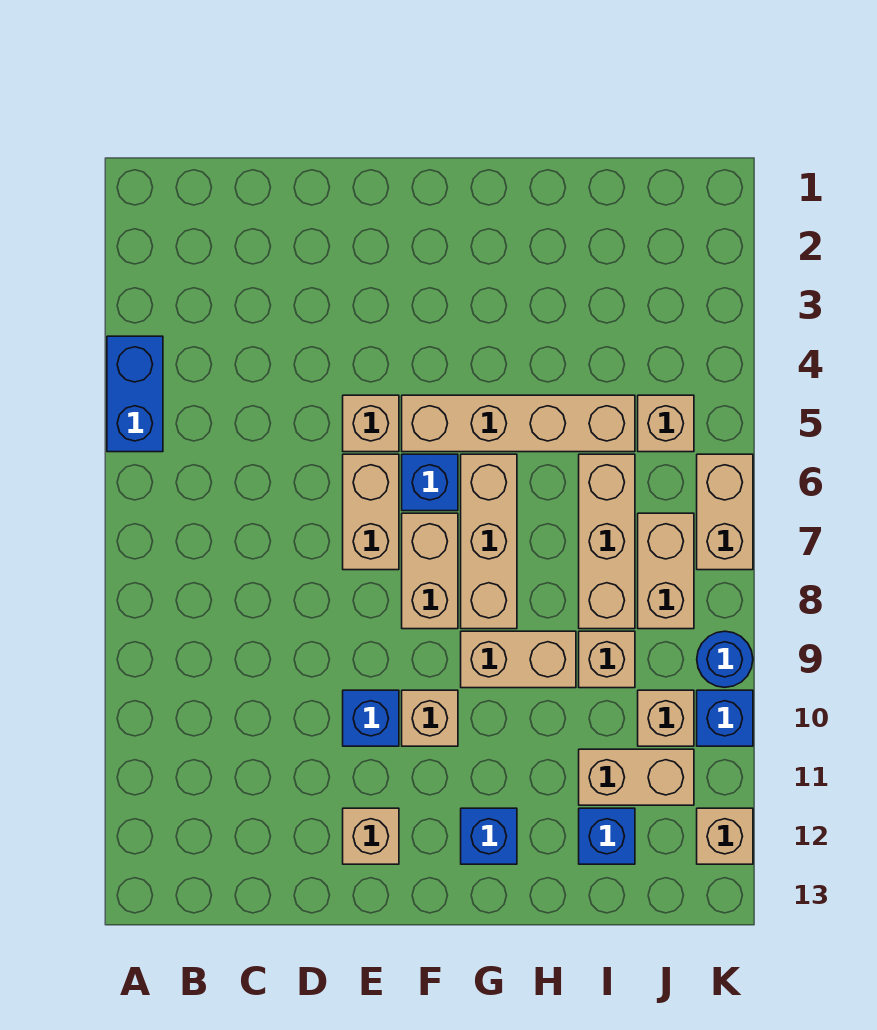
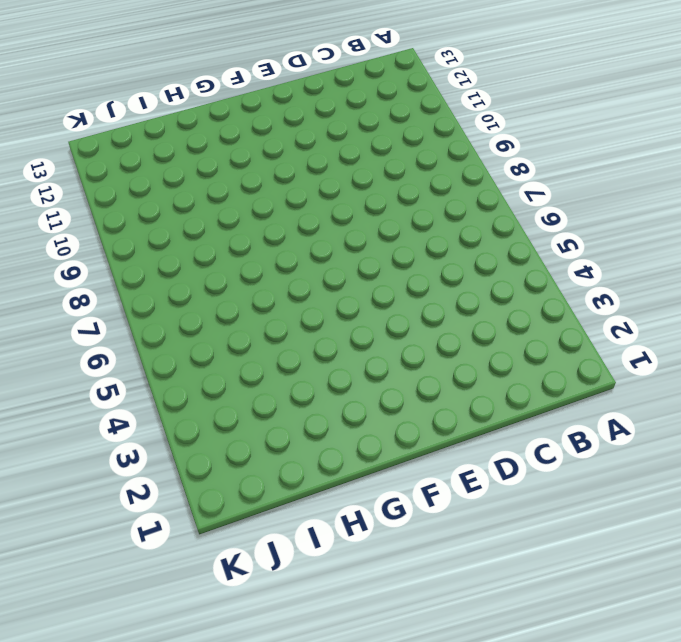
none -> blue brick A4:A5 level 1
none -> tan brick E5 level 1
none -> tan brick E6:E7 level 1

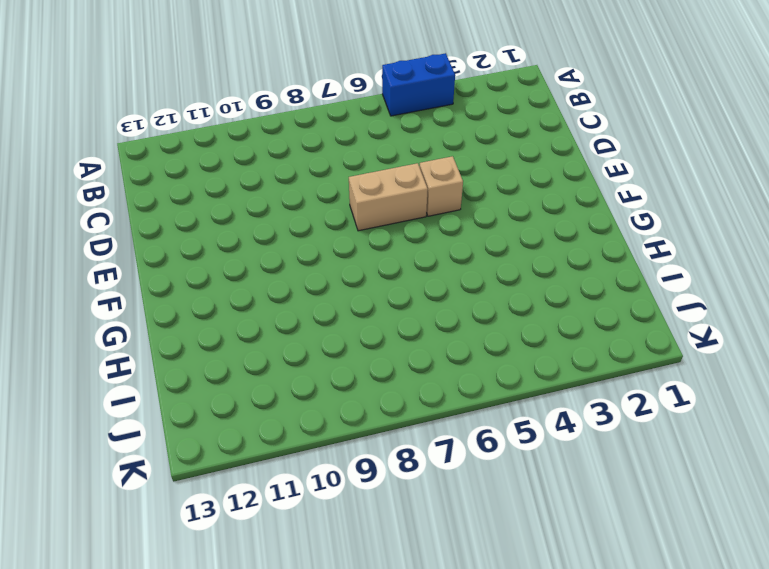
none -> blue brick E10 level 1
none -> tan brick E12 level 1
none -> tan brick F5:I5 level 1

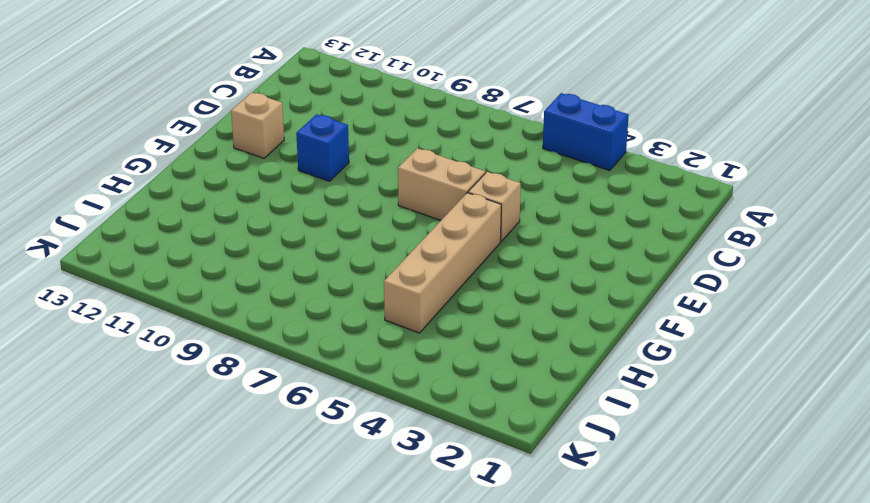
none -> blue brick F6 level 1
none -> tan brick F7:F8 level 1
none -> tan brick F10 level 1

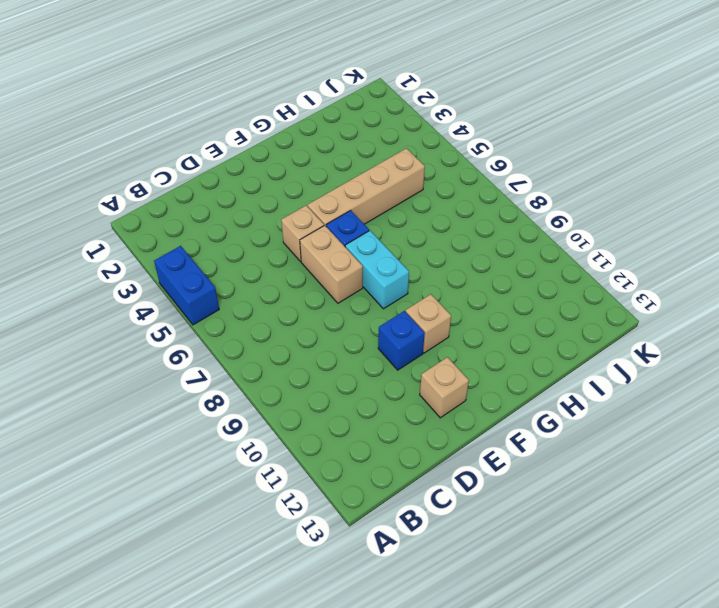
cyan brick F7:F8 level 1 -> tan brick F7:F8 level 1
none -> tan brick G6:G8 level 1
none -> tan brick G9:H9 level 1
none -> blue brick G12 level 1

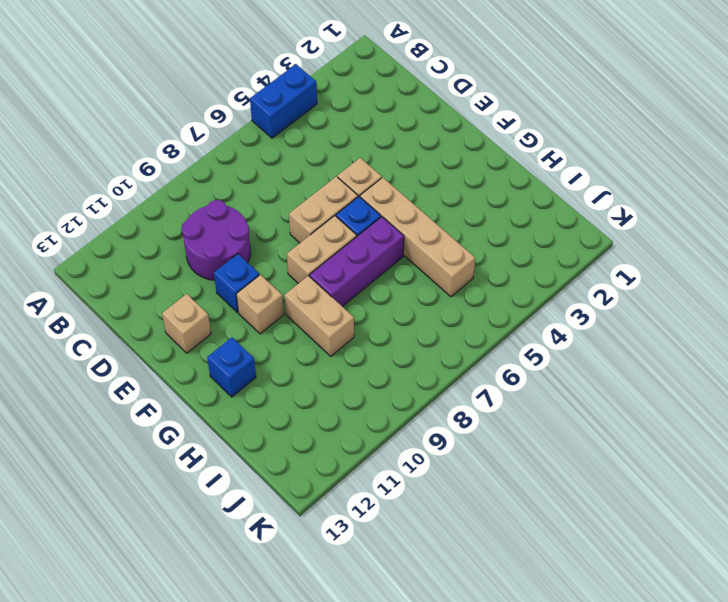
purple round brick C9:D10 level 1 -> none
purple brick G6:G8 level 1 -> tan brick G6:G8 level 1
none -> tan brick I6:I8 level 1
none -> tan brick I9 level 1
none -> tan brick I11:J11 level 1

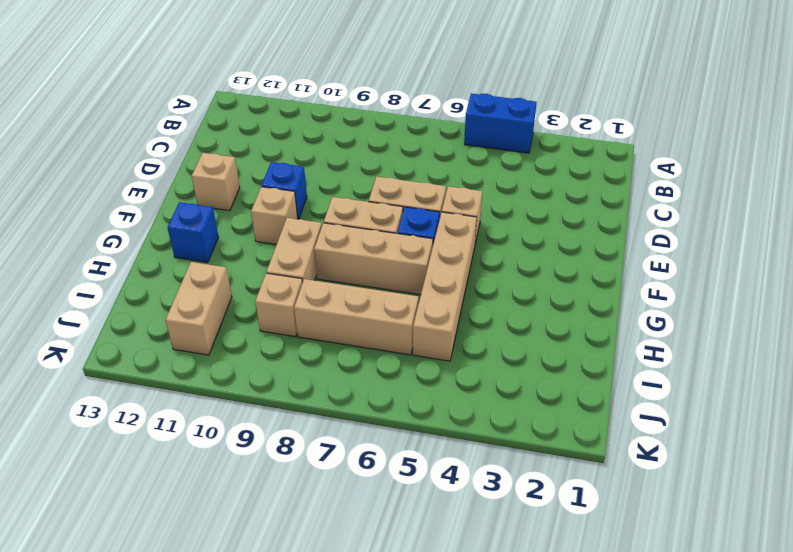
none -> blue brick I12 level 1
none -> tan brick J5 level 1
none -> tan brick J7:J8 level 1

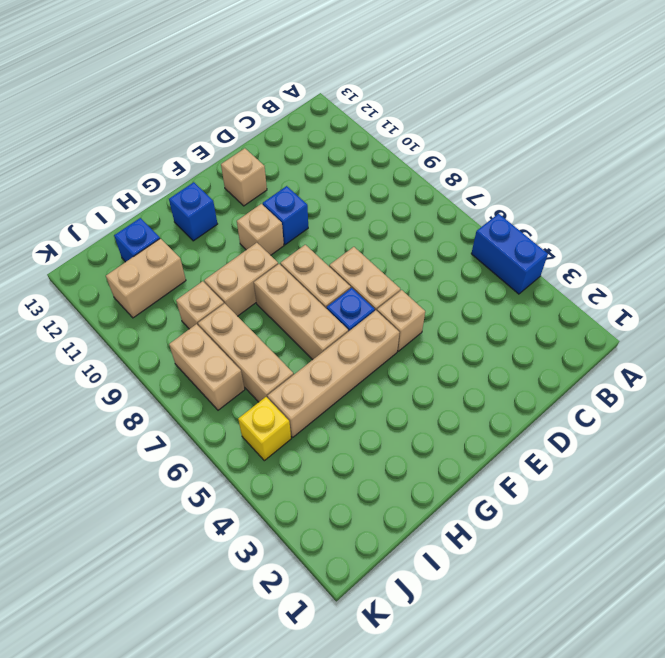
yellow brick J5 level 1 -> tan brick J5 level 1
none -> tan brick J10 level 1
none -> tan brick K6:K7 level 1
none -> blue round brick K9 level 1

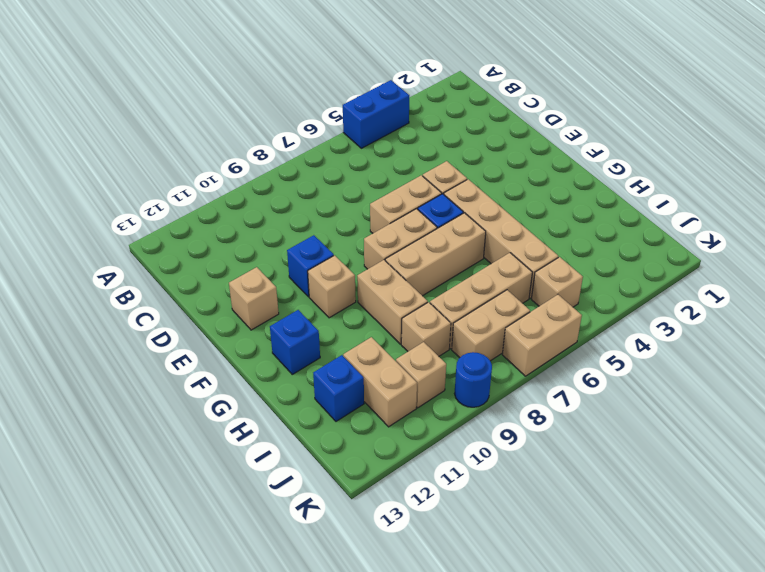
none -> blue brick K10 level 1
none -> tan brick K12 level 1

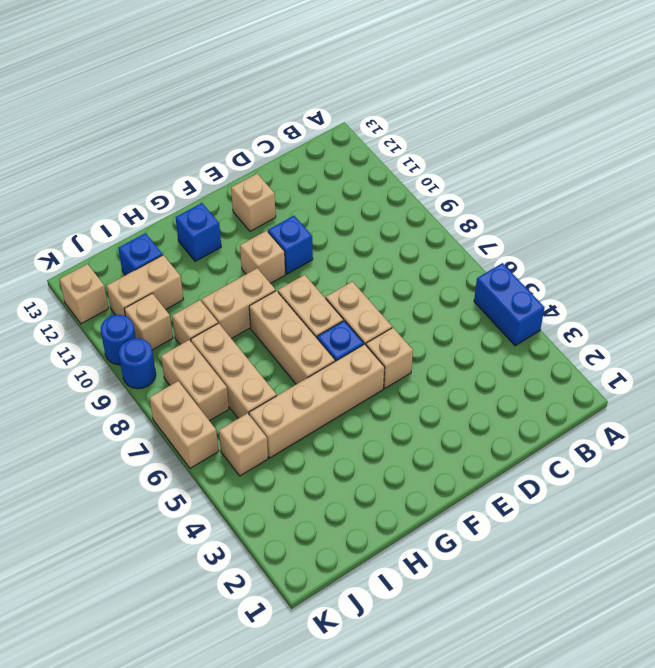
blue round brick K10 level 1 -> blue brick K10 level 1

